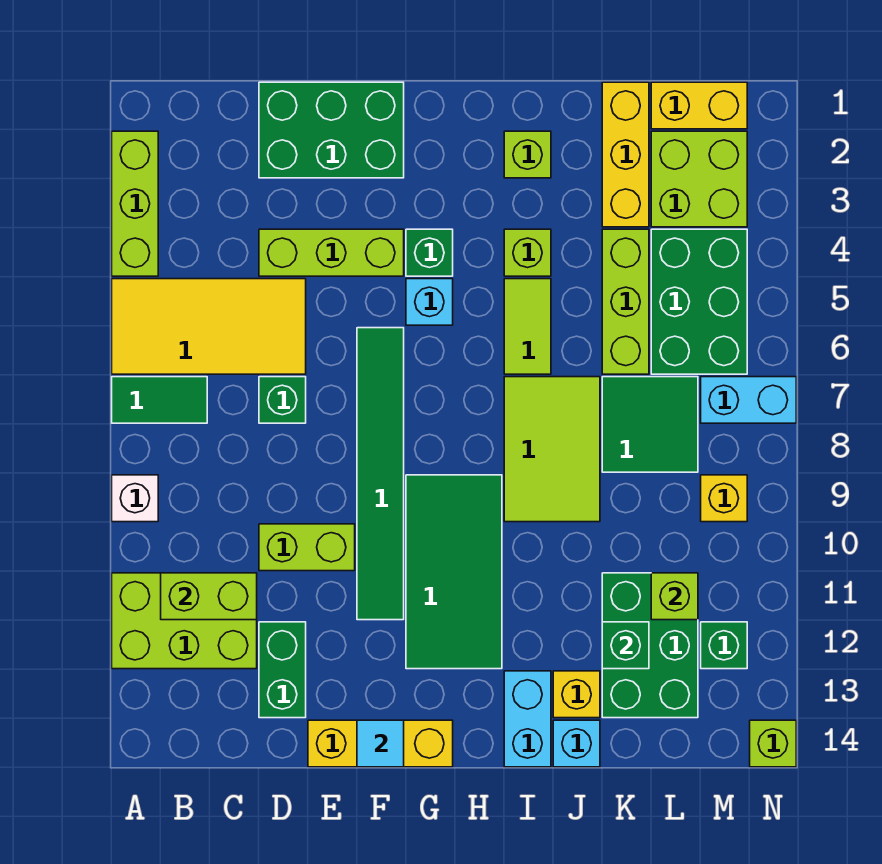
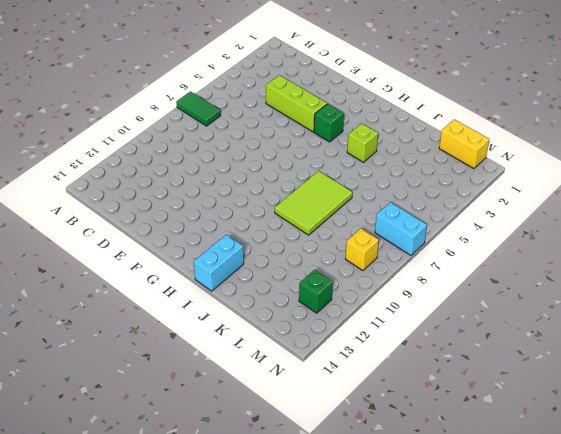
none -> lime brick A2:A4 level 1
none -> yellow tile A5:D6 level 1
none -> white brick A9 level 1
none -> lime brick A11:C12 level 1

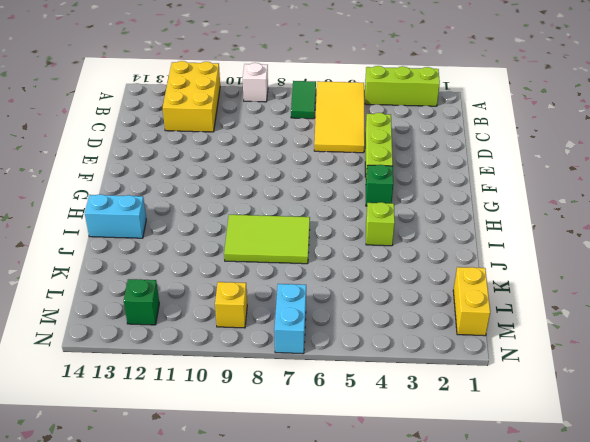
yellow brick A11:C12 level 1 -> lime brick A11:C12 level 1
none -> green brick D1:F2 level 1
none -> green brick D7 level 1
none -> lime brick D10:E10 level 1
none -> green brick D12:D13 level 1

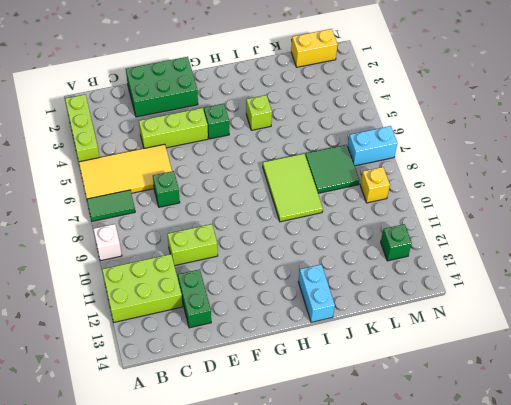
none -> yellow brick E14:G14 level 1
none -> green tile F6:F11 level 1
none -> cyan brick G5 level 1
none -> green tile G9:H12 level 1

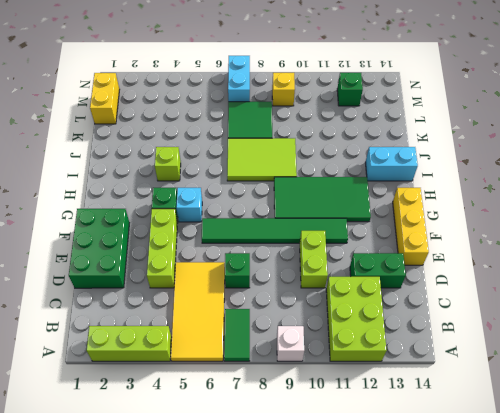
none -> lime brick I2 level 1
none -> lime tile I5:I6 level 1
none -> yellow brick J13 level 1
none -> cyan brick J14 level 1

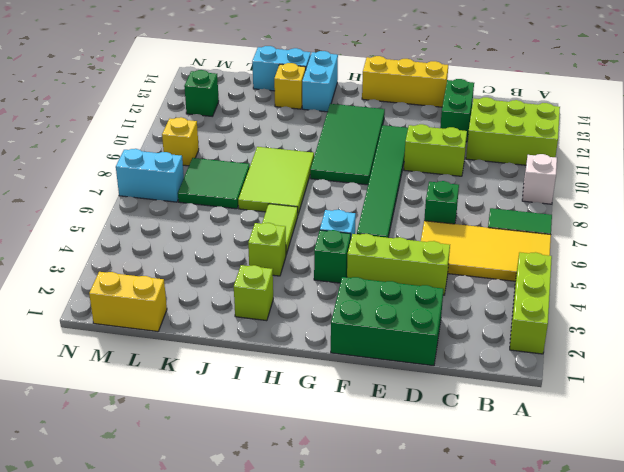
cyan brick J14:K14 level 1 -> cyan brick J14 level 1
none -> yellow brick K1:K3 level 1
none -> lime brick K4:K6 level 1
none -> green brick K11:L13 level 1
none -> lime brick L2:M3 level 1

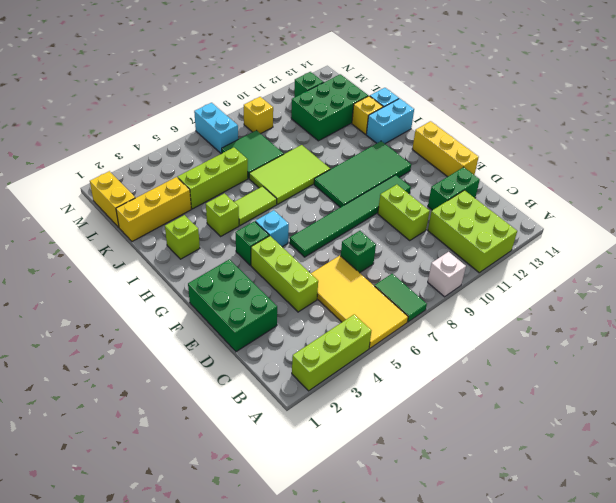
none -> lime brick L2:M3 level 1
none -> green brick L4:M6 level 1
none -> lime brick N14 level 1
none -> lime brick B11:C11 level 2

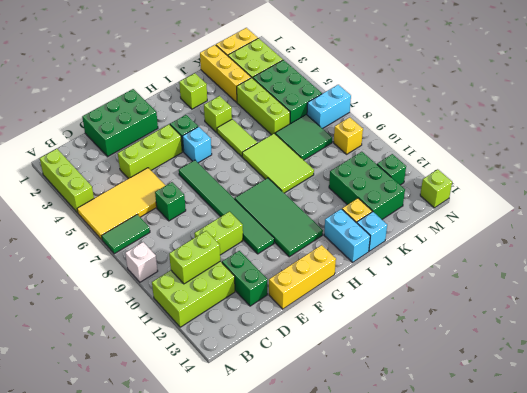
none -> cyan tile F14 level 2
none -> green brick K12 level 2
none -> lime brick L11 level 2

